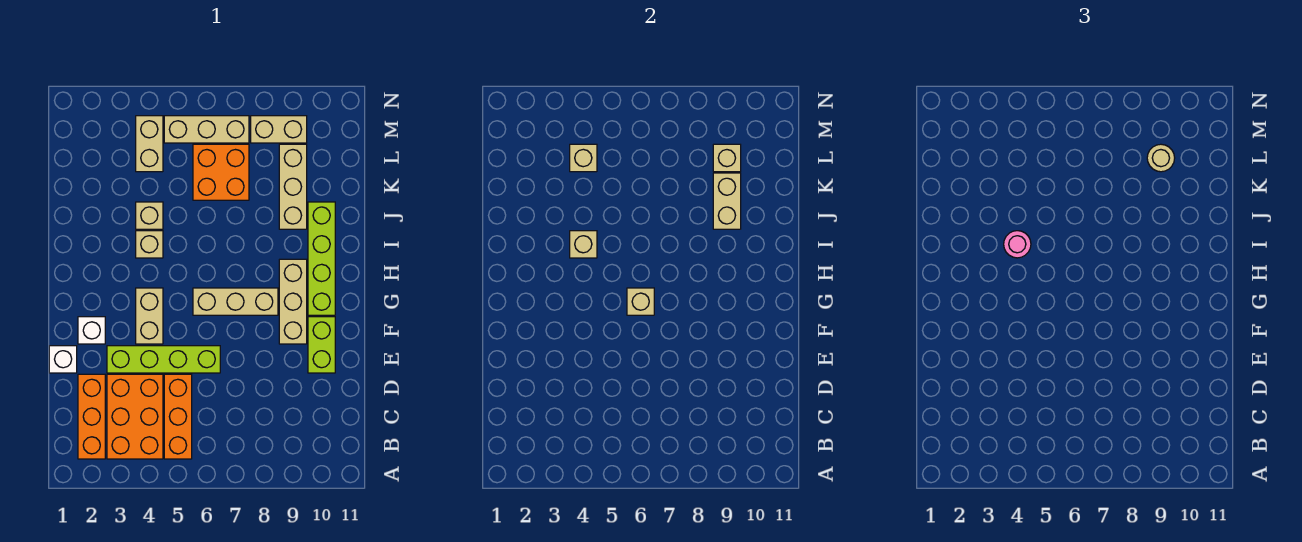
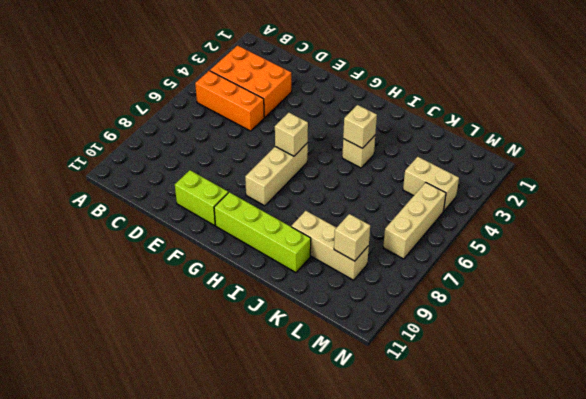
none -> orange brick B2:D2 level 1
none -> white brick E1 level 1
none -> lime brick E3:E6 level 1

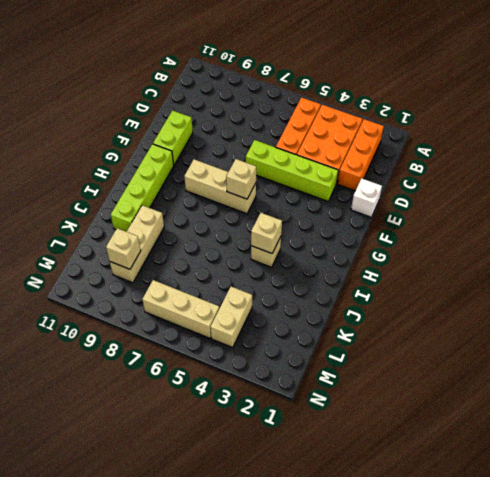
none -> white brick F2 level 1
none -> tan brick F4:G4 level 1
none -> tan brick F9:H9 level 1

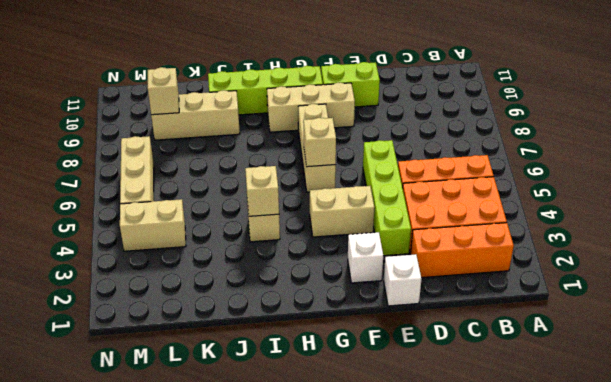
none -> tan brick J4 level 1
none -> orange brick K6:L7 level 1
none -> tan brick M8:M9 level 1

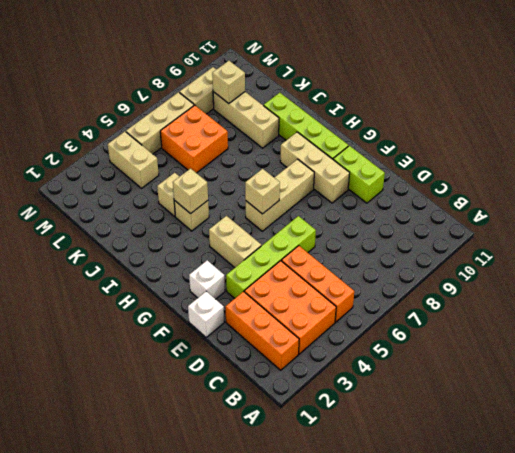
none -> tan brick J9:K9 level 2
none -> tan brick L4 level 2
none -> pink round brick I4 level 3

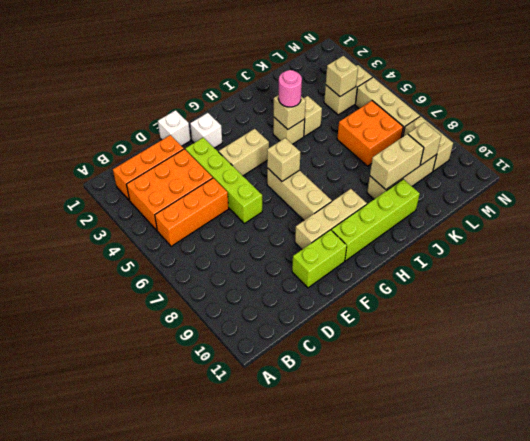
none -> tan round brick L9 level 3

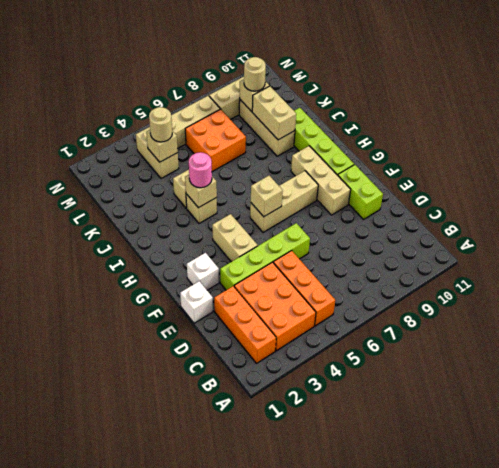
tan round brick L4 level 3 -> none

